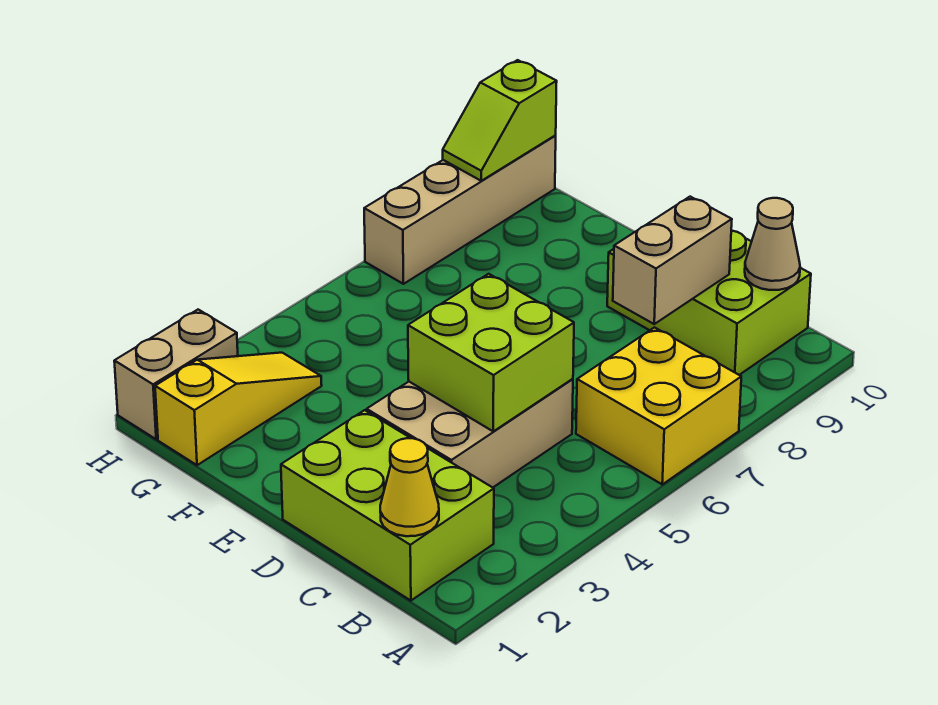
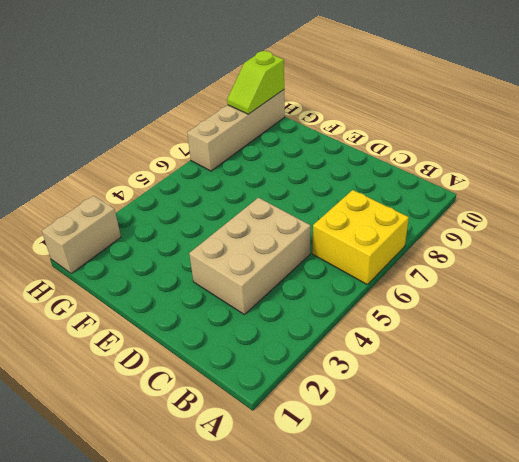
none -> lime brick B1:D2 level 1
none -> lime brick B9:D10 level 1
none -> yellow slope G1:G3 level 1 top 1

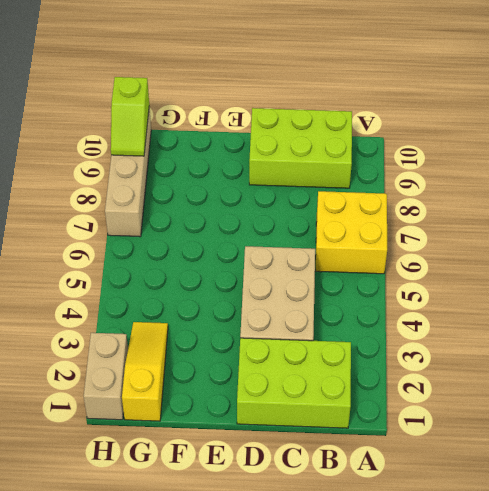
none -> yellow cone B1 level 2
none -> tan cone B10 level 2
none -> lime brick C4:D5 level 2

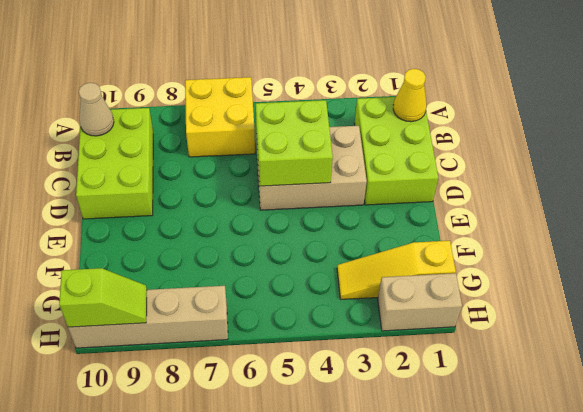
none -> tan brick C8:C9 level 2

